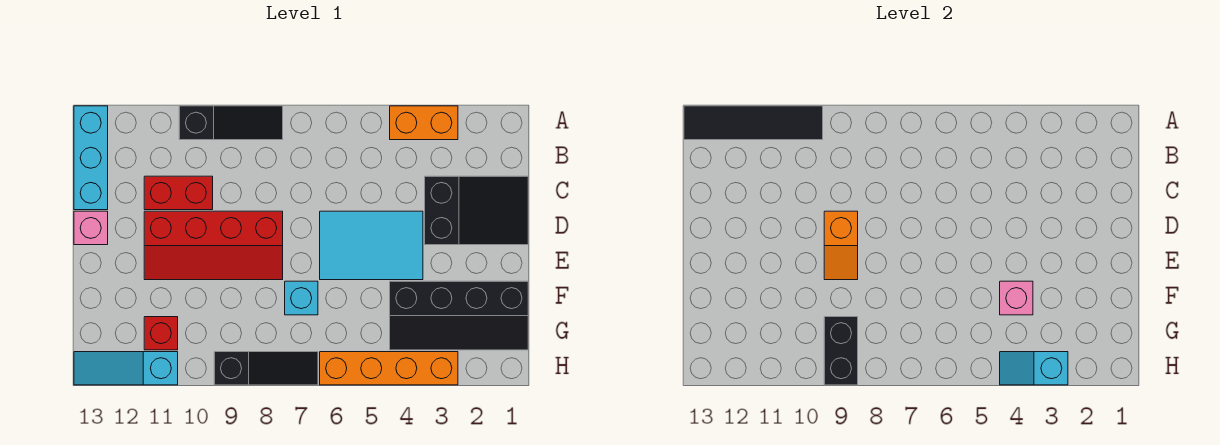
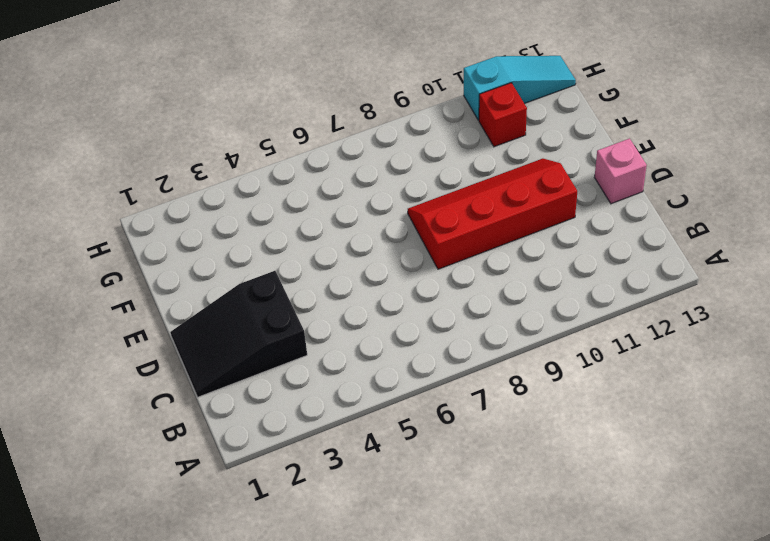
none -> orange brick A3:A4 level 1
none -> black slope A8:A10 level 1 top 10
none -> cyan brick A13:C13 level 1

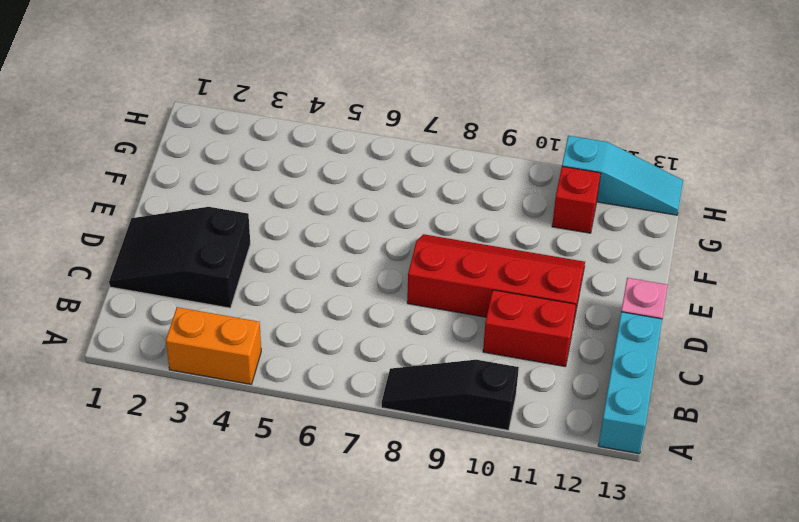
none -> cyan tile D4:E6 level 1
none -> black slope F1:G4 level 1 top F
none -> cyan brick F7 level 1

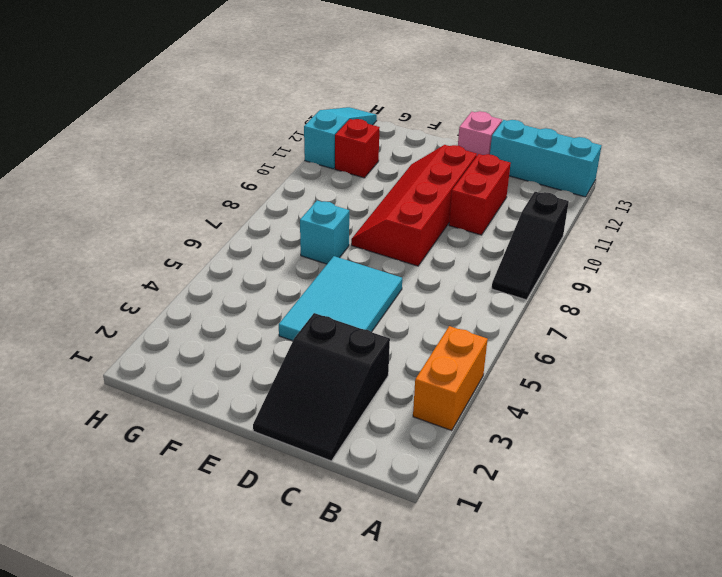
none -> black slope F1:G4 level 1 top F
none -> orange brick H3:H6 level 1
none -> black slope H7:H9 level 1 top 9

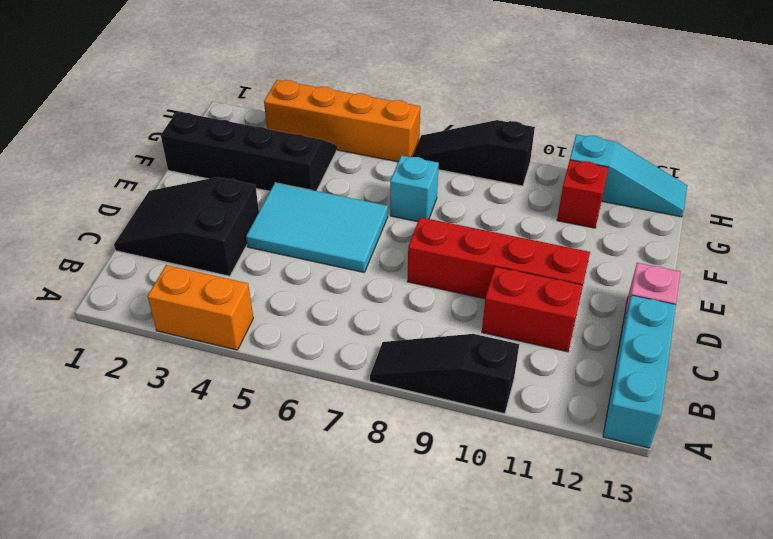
none -> black tile A10:A13 level 2
none -> orange slope D9:E9 level 2 top D
none -> pink brick F4 level 2

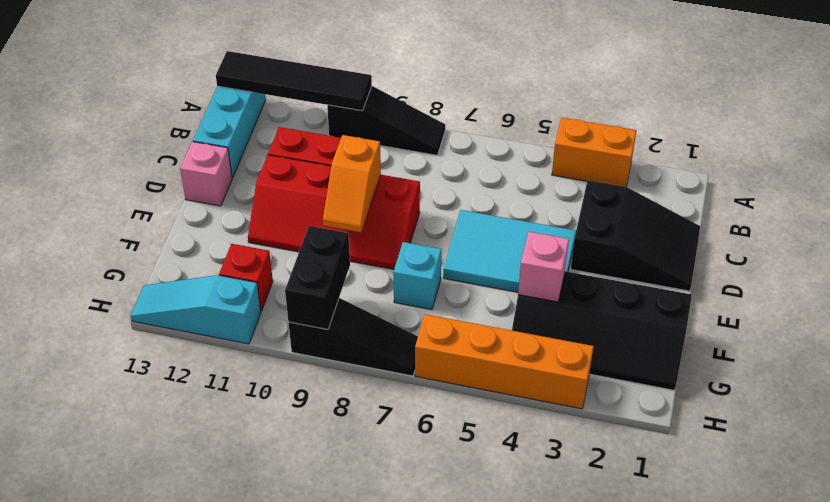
none -> cyan slope H3:H4 level 2 top 3

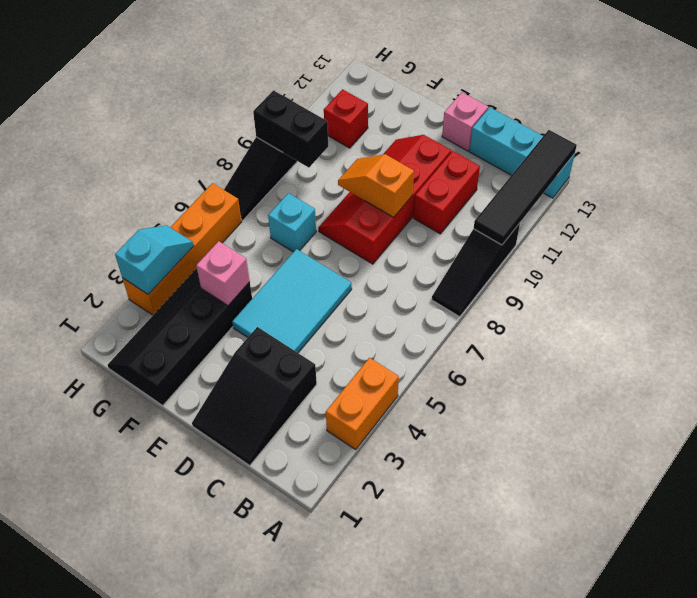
none -> cyan slope H11:H13 level 1 top 11

